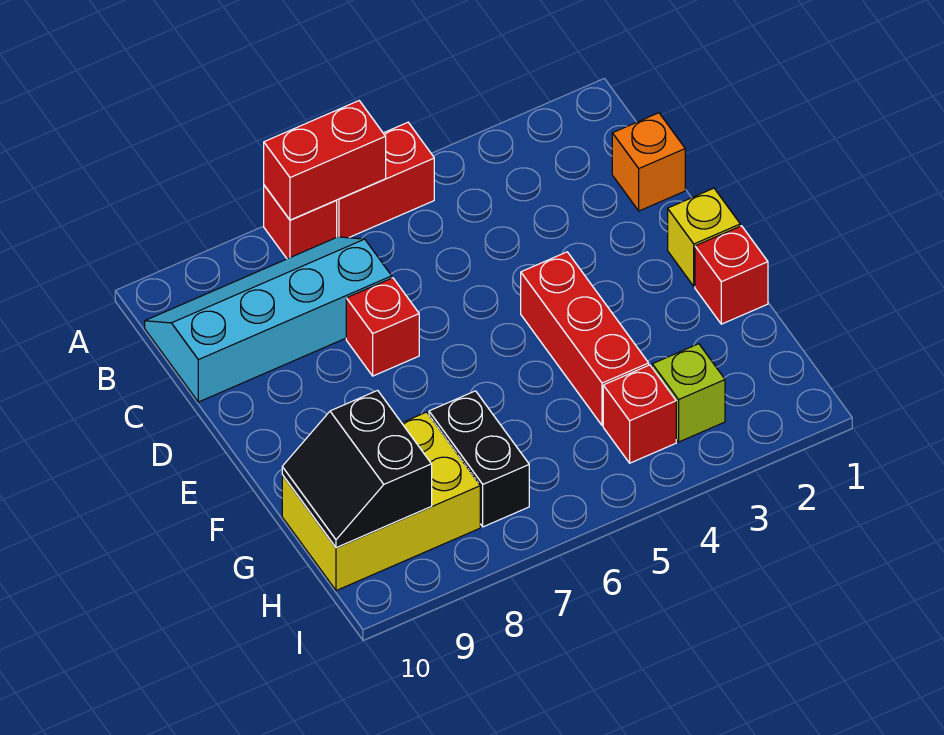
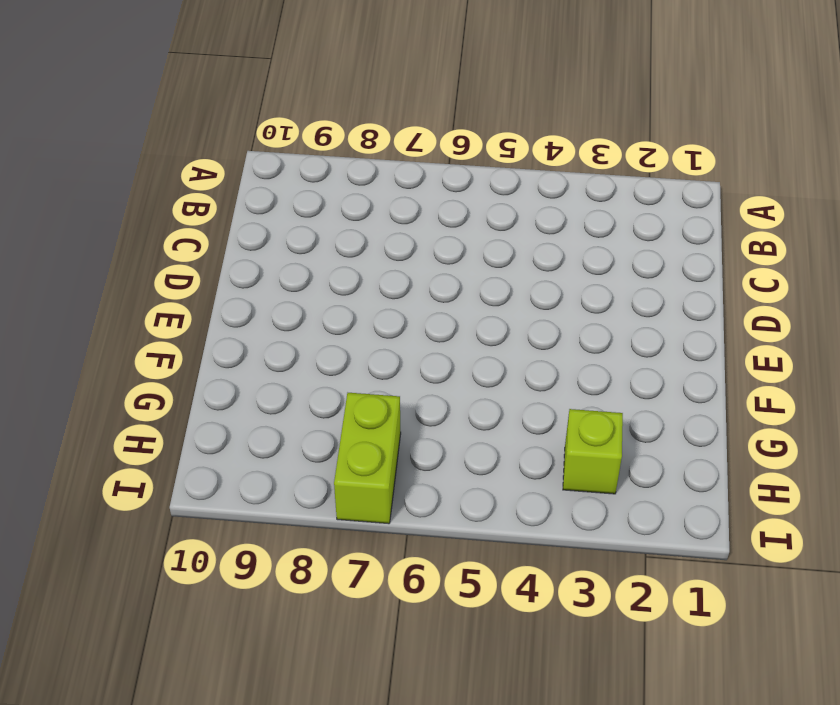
lime brick H7:I7 level 1 -> black brick G7:H7 level 1
none -> red brick A5:A6 level 1
none -> red brick A7 level 1
none -> cyan slope B7:C10 level 1 top C

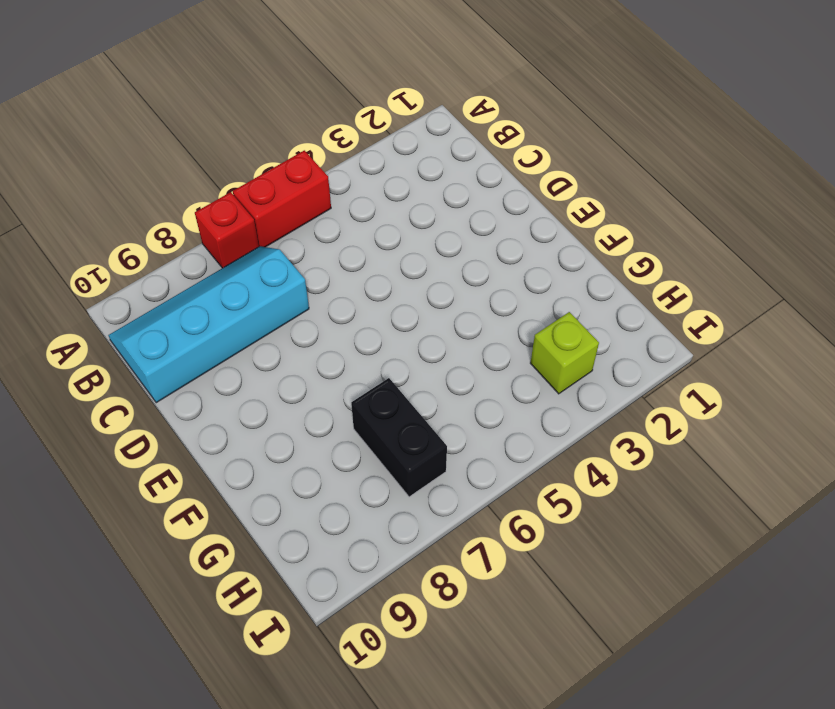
none -> orange brick C1 level 1
none -> red brick D7 level 1
none -> yellow brick E1 level 1

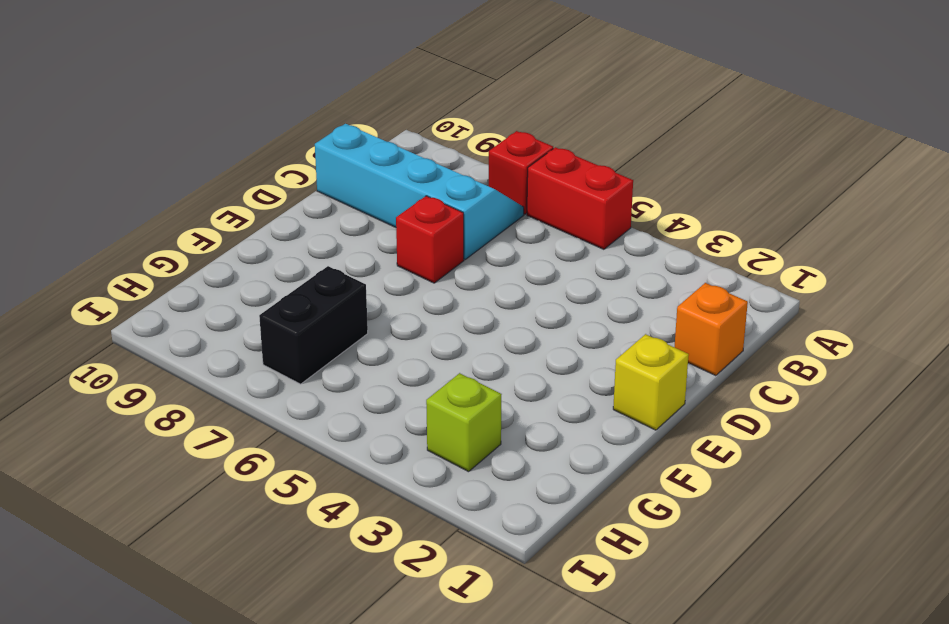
none -> red brick E4:G4 level 1
none -> red brick F1 level 1
none -> yellow brick G8:H10 level 1

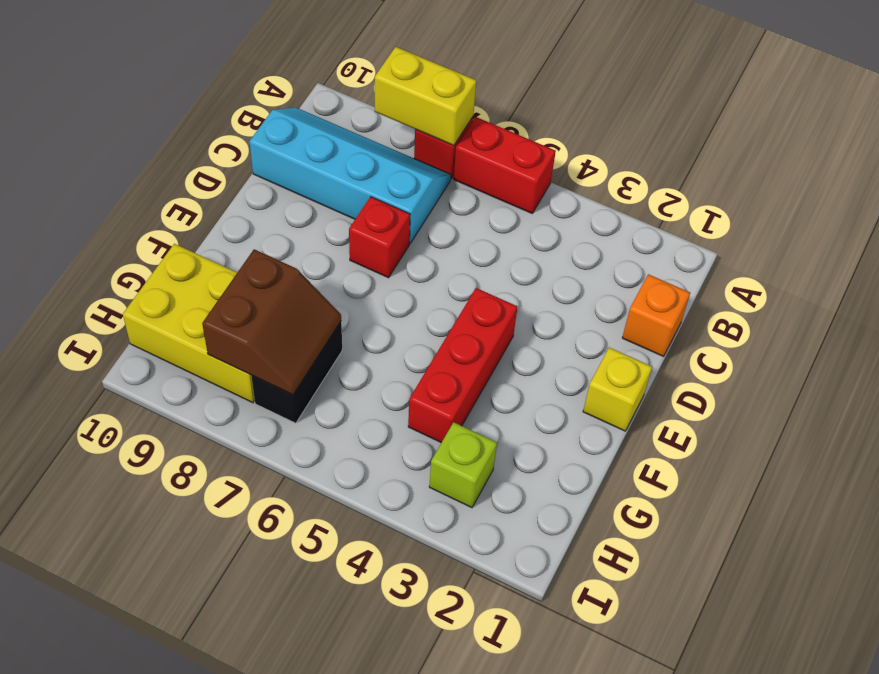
yellow brick A7:A8 level 2 -> red brick A6:A7 level 2
brown slope G7:H8 level 2 top 8 -> none
none -> red brick F1 level 1
none -> red brick H4 level 1
none -> black slope G9:H10 level 2 top 9

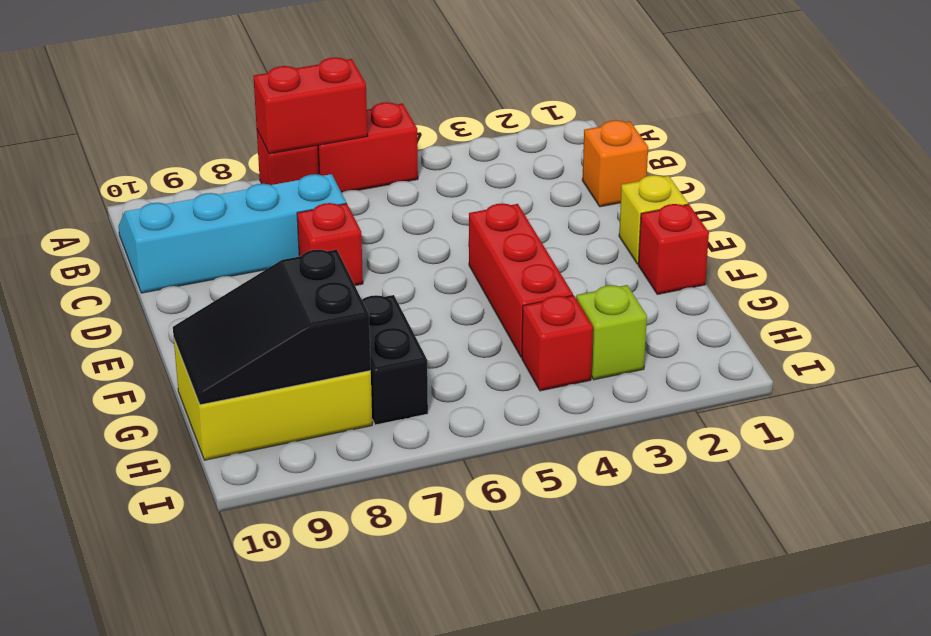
black slope G8:H10 level 2 top 8 -> black slope G9:H10 level 2 top 9

